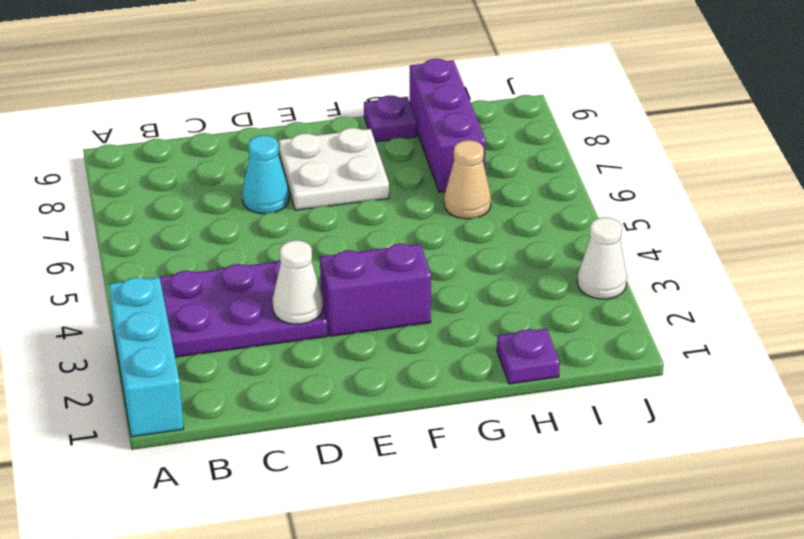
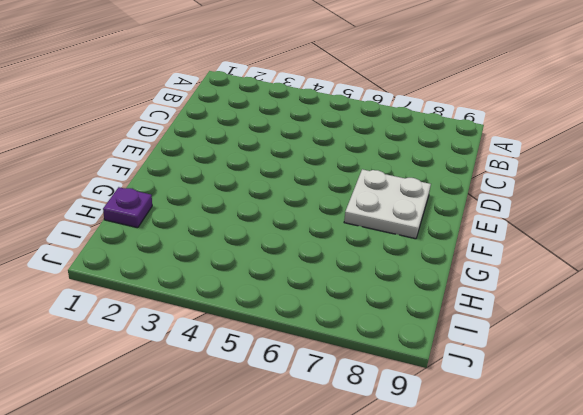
none -> cyan brick A1:A3 level 1
none -> purple plate B3:D4 level 1

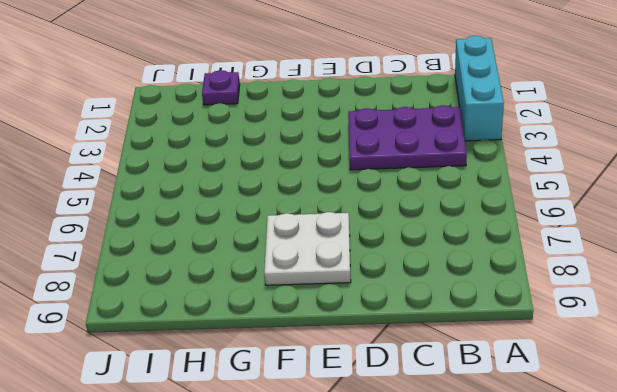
none -> cyan cone D7 level 1
none -> purple brick E3:F3 level 1

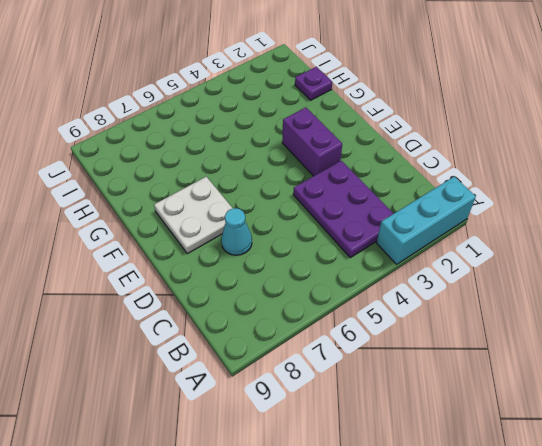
none -> purple plate G9 level 1
none -> tan cone H6 level 1

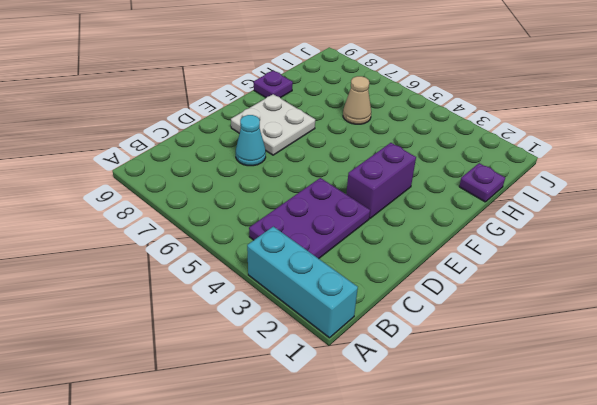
none -> purple brick H7:H9 level 1
none -> white cone J3 level 1

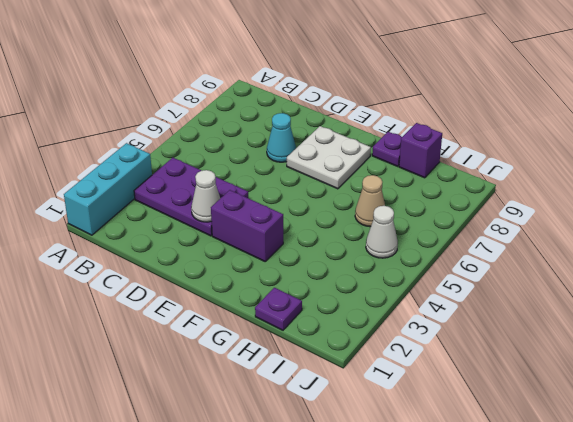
purple brick H9 level 1 -> purple brick H7:H9 level 1
white cone I5 level 1 -> white cone J3 level 1

